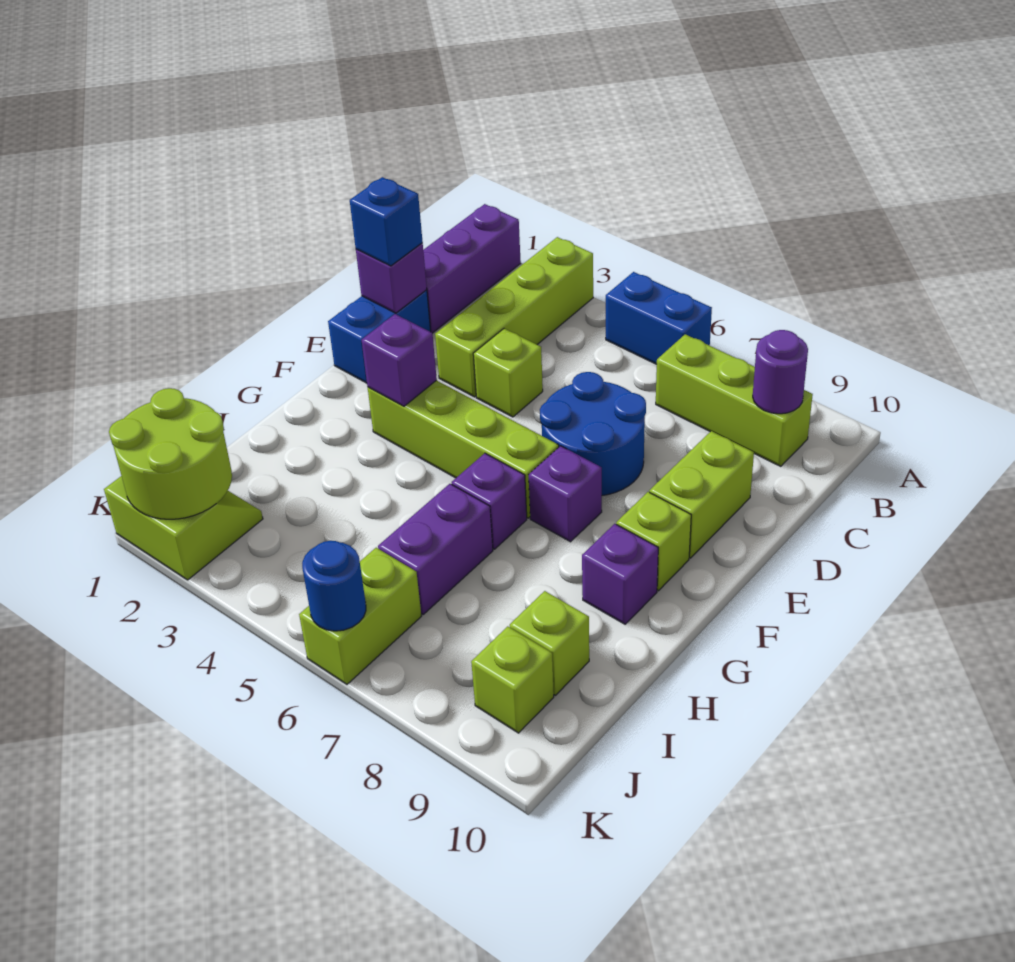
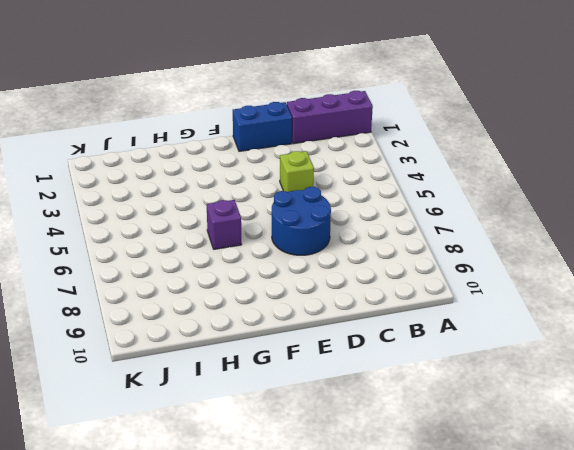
none -> lime brick A3:D3 level 1
none -> blue brick A5:A6 level 1
none -> lime brick B7:B9 level 1

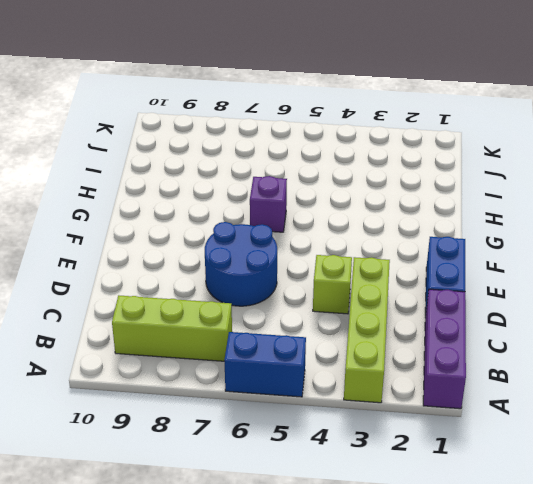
none -> lime brick D9:E9 level 1
none -> lime brick F3:F6 level 1
none -> purple brick F7 level 1

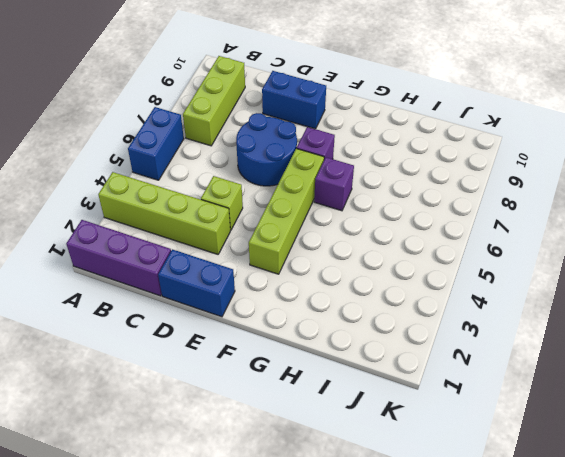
blue brick D9:E9 level 1 -> lime brick D9:E9 level 1
none -> lime brick F9 level 1
none -> purple brick G9 level 1
none -> purple brick H6:I6 level 1

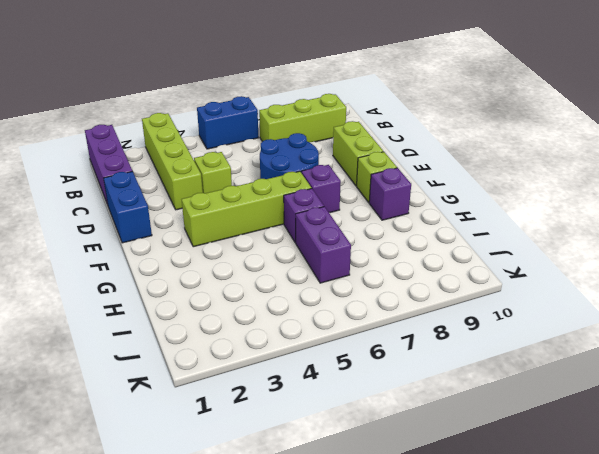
none -> lime brick I9 level 1
none -> lime slope J1:K2 level 1 top K
none -> lime brick J6:K6 level 1

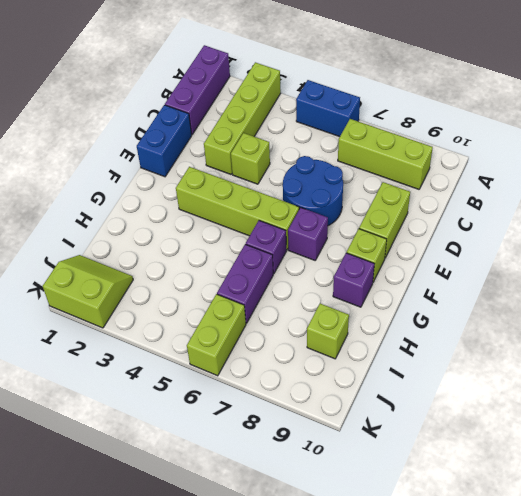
none -> lime brick J9 level 1
none -> purple round brick B9 level 2
none -> purple brick D1 level 2

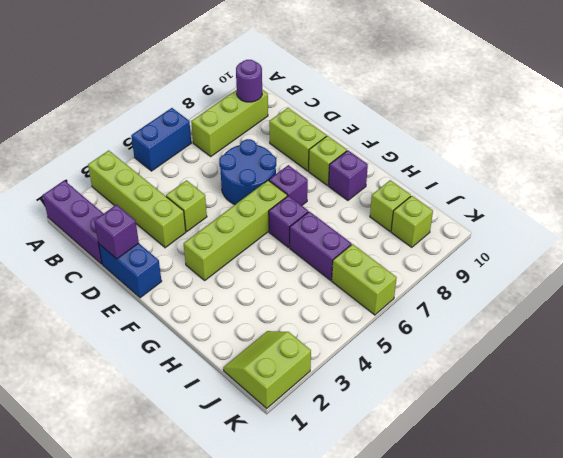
none -> purple brick F3 level 2
none -> lime round brick J1:K2 level 2
none -> blue round brick K6 level 2

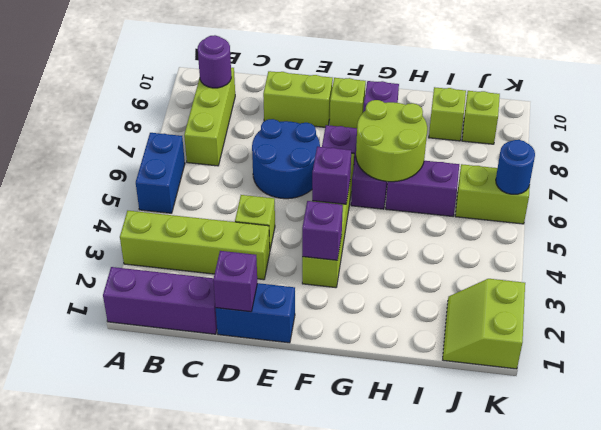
purple brick F5 level 2 -> none
lime round brick G6:H7 level 2 -> lime round brick J1:K2 level 2
none -> blue brick D1 level 3

